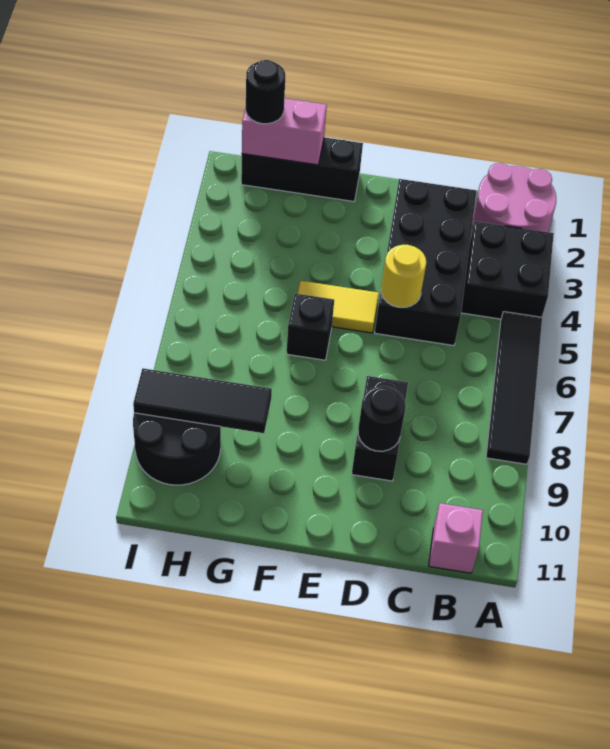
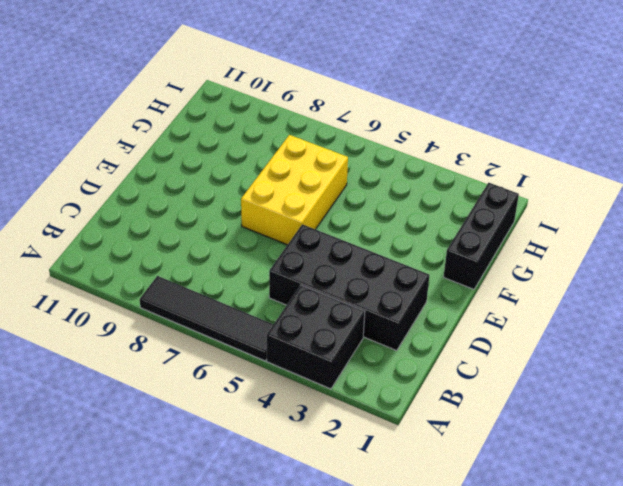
yellow brick E6:G7 level 1 -> black brick F6 level 1
none -> pink round brick A1:B2 level 1
none -> pink brick B11 level 1
none -> black brick D8:D9 level 1

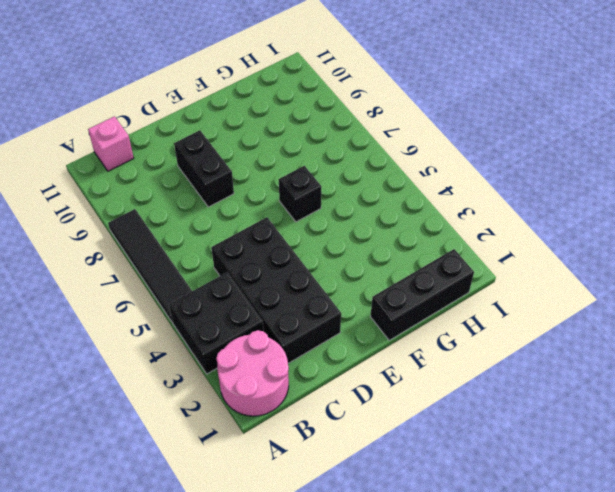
none -> yellow tile E5:F5 level 1
none -> black round brick H9:I10 level 1
none -> yellow round brick D5 level 2

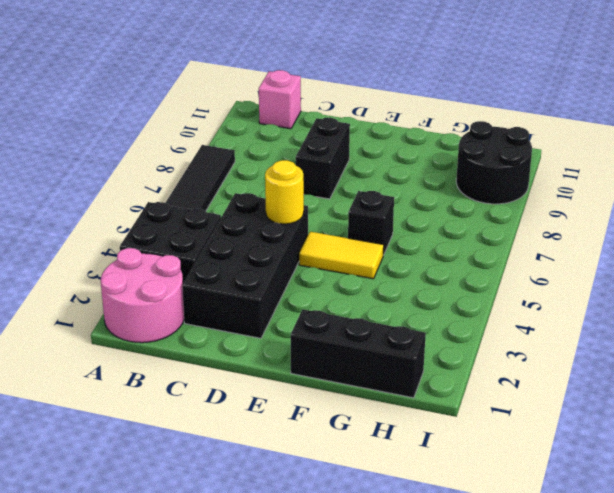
none -> black round brick D9 level 2
none -> pink brick G1:H1 level 2
none -> black tile G9:I9 level 2

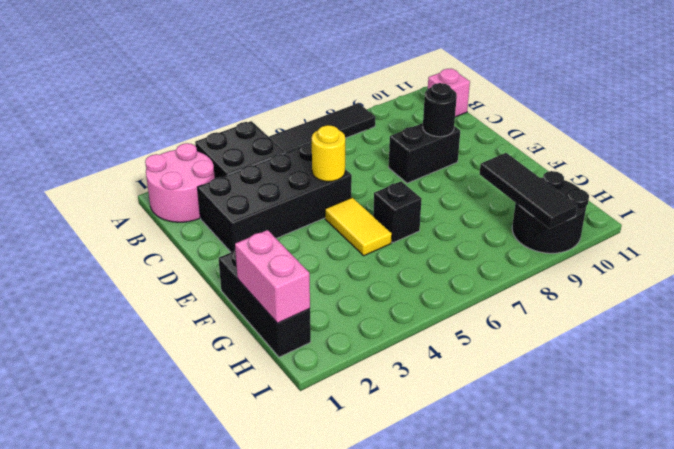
none -> black round brick H1 level 3

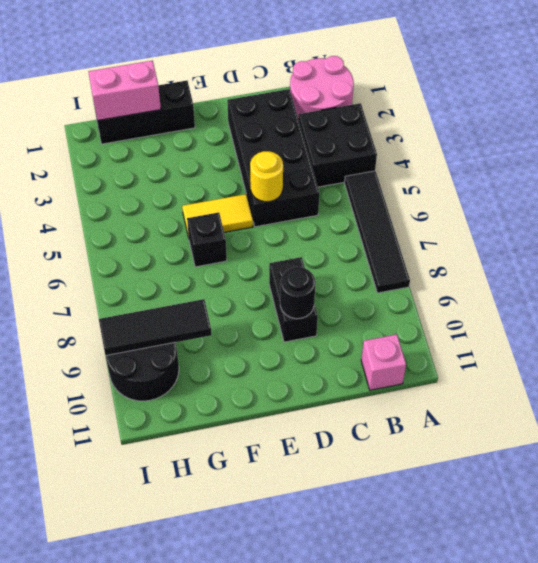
none -> black round brick H1 level 3

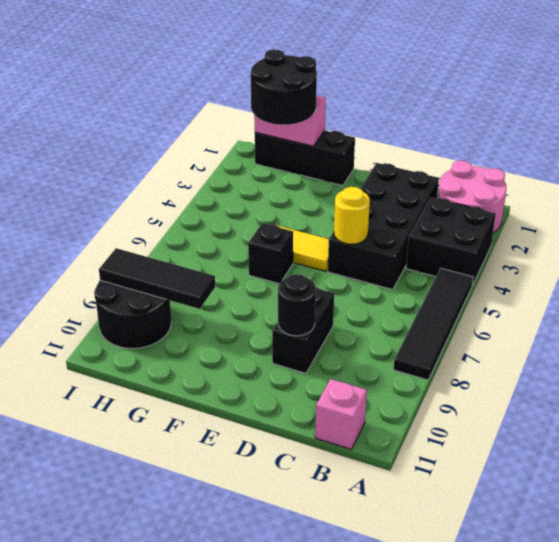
black round brick G1:H2 level 3 -> black round brick H1 level 3

